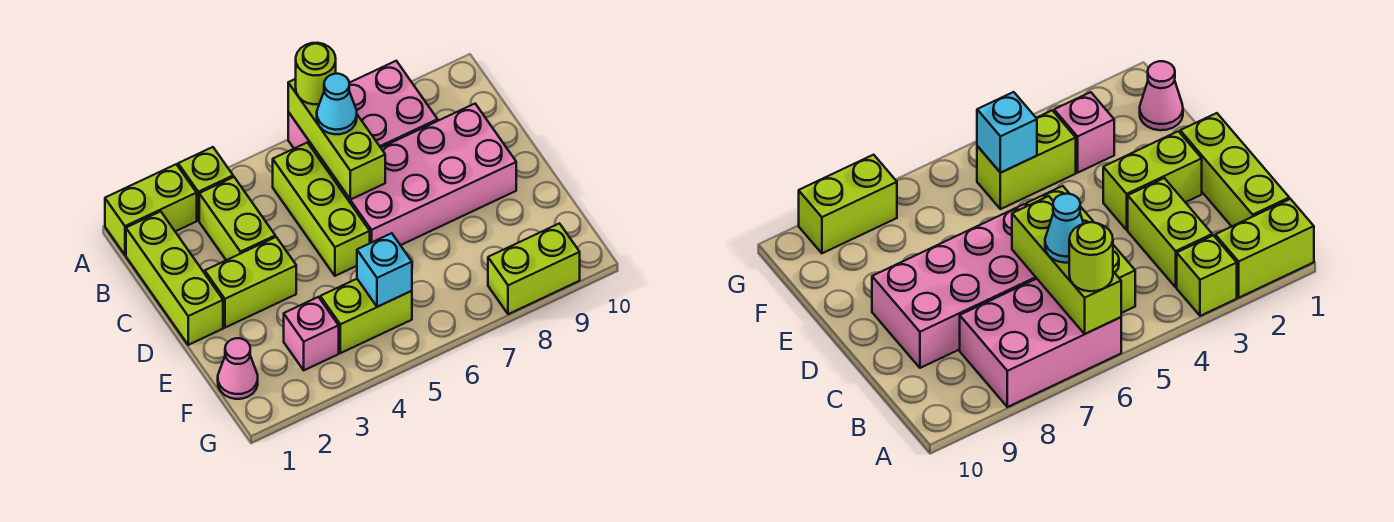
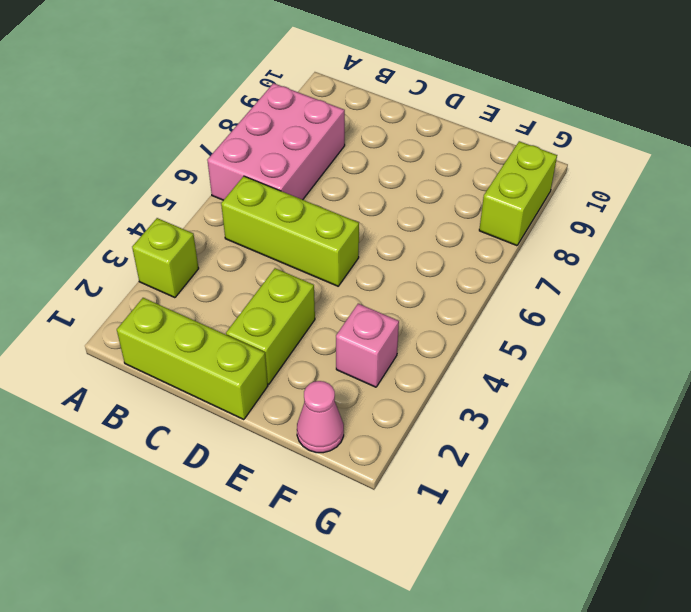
none -> lime brick A1:A2 level 1
none -> lime brick B3:C3 level 1
none -> pink brick C6:D9 level 1

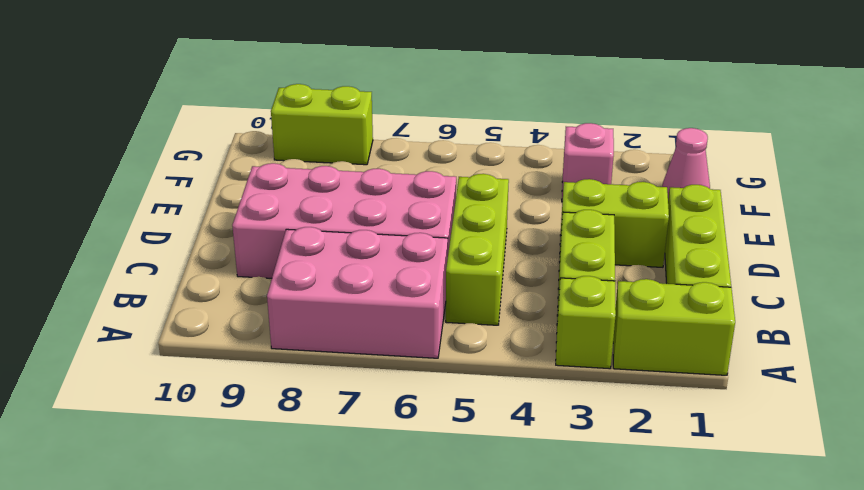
none -> lime brick F4:F5 level 1
none -> lime brick A6:C6 level 2
none -> cyan brick F5 level 2

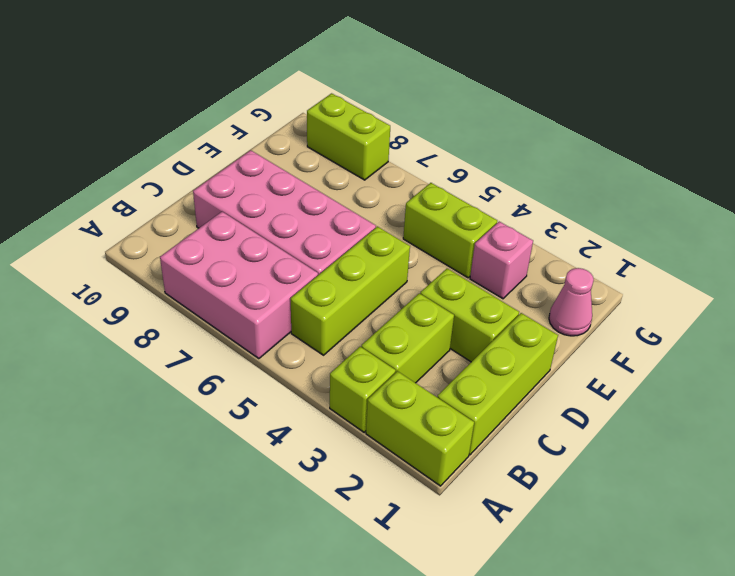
none -> lime brick A6:C6 level 2
none -> cyan brick F5 level 2
none -> lime round brick A6 level 3

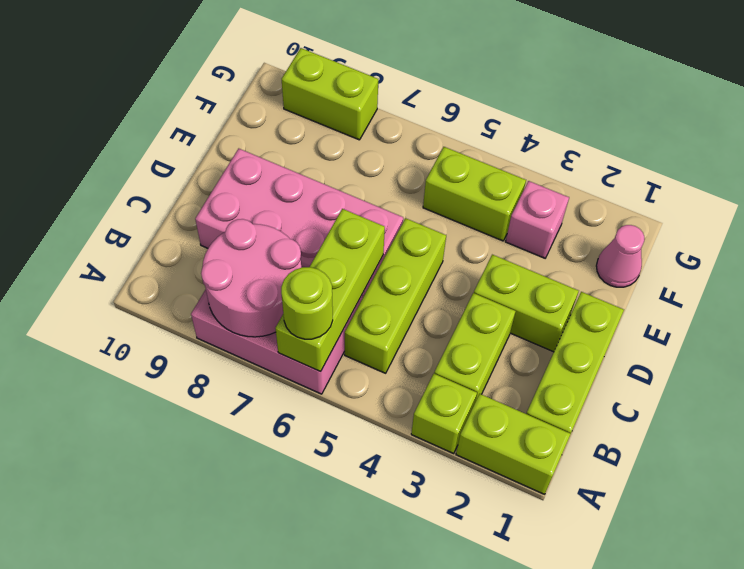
pink round brick A7:B8 level 2 -> none
none -> cyan brick F5 level 2
none -> cyan cone B6 level 3

